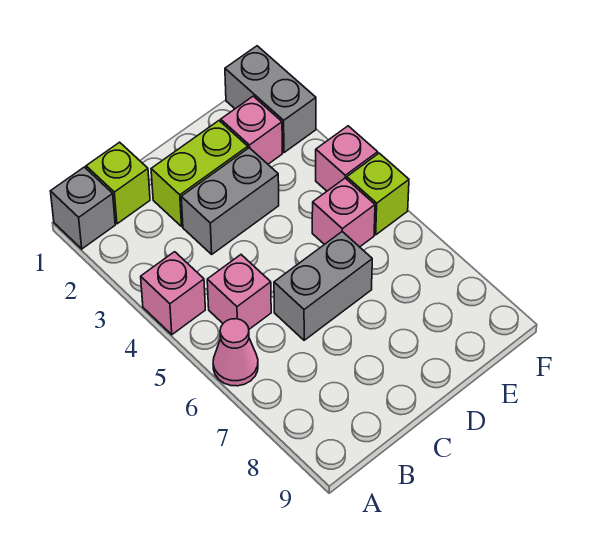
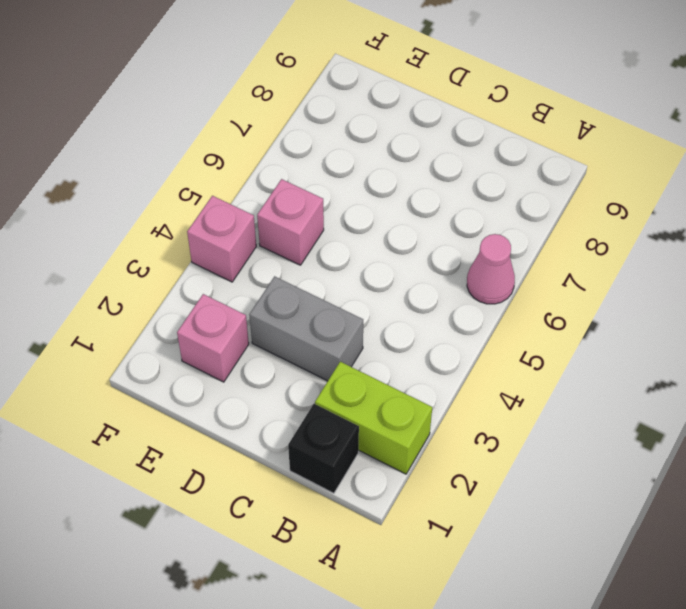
lime brick A2:B2 level 1 -> lime brick C2:D2 level 1
black brick B1 level 1 -> lime brick B1 level 1
none -> grey brick A1 level 1
none -> pink brick A4 level 1
none -> pink brick B5 level 1

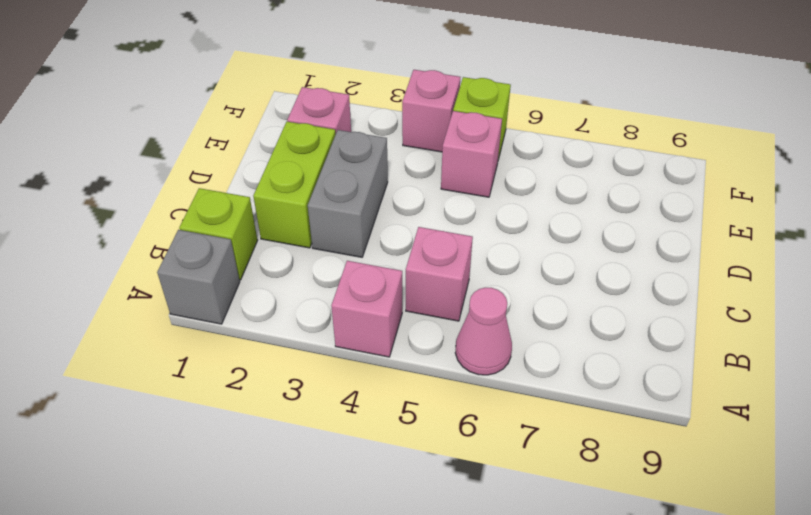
none -> grey brick C6:D6 level 1
none -> grey brick F1:F2 level 1

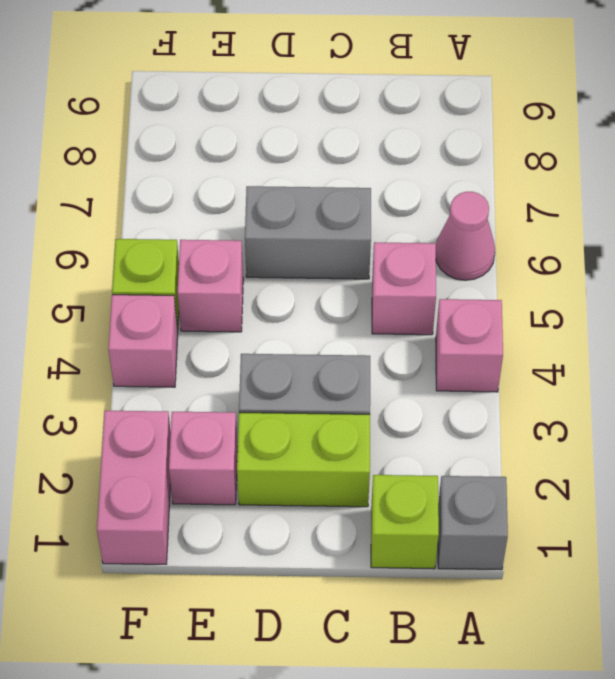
pink brick F1:F2 level 1 -> grey brick F1:F2 level 1

